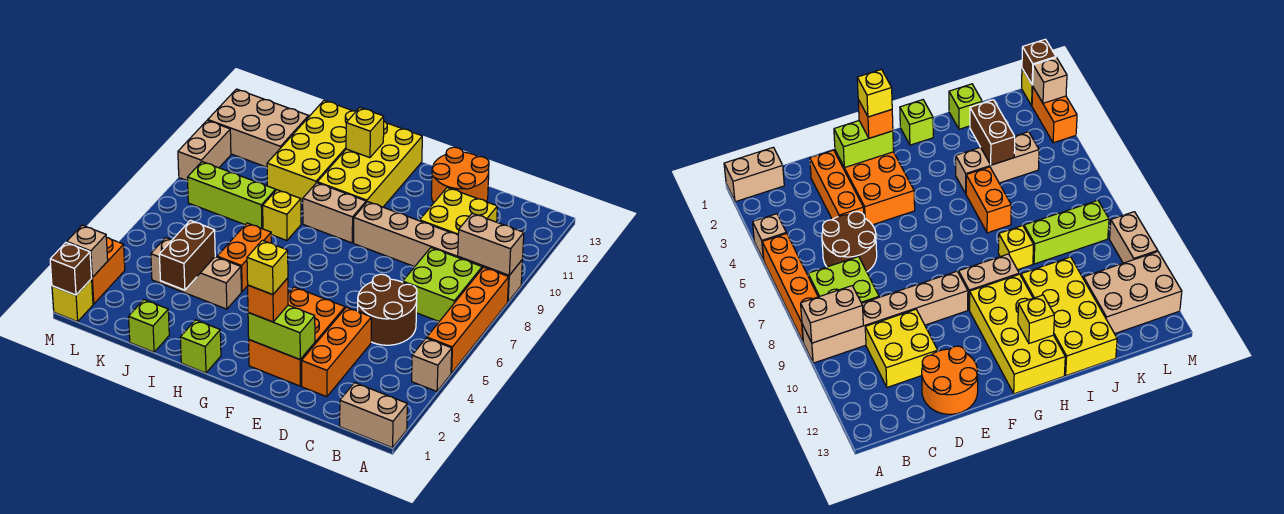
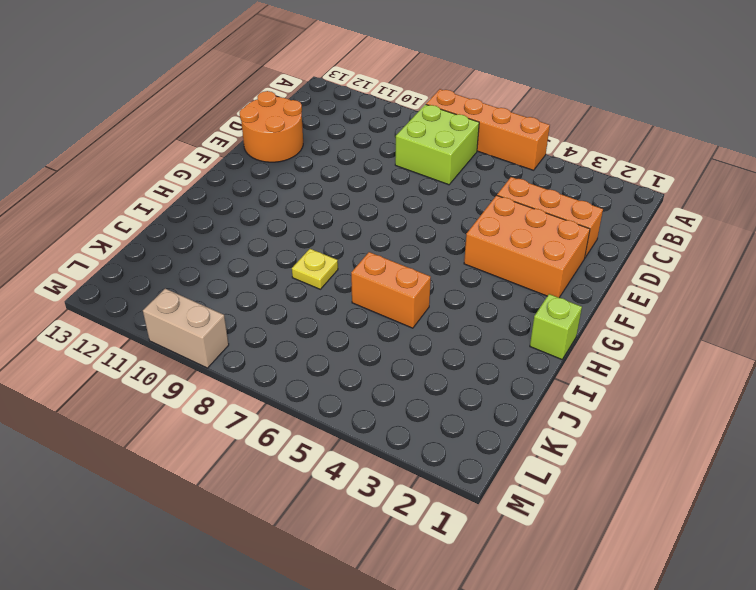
yellow plate I8 level 1 -> yellow brick I8 level 1
none -> tan brick A1:B1 level 1
none -> tan brick A4 level 1
none -> tan brick A9:F9 level 1
none -> brown round brick C5:D6 level 1

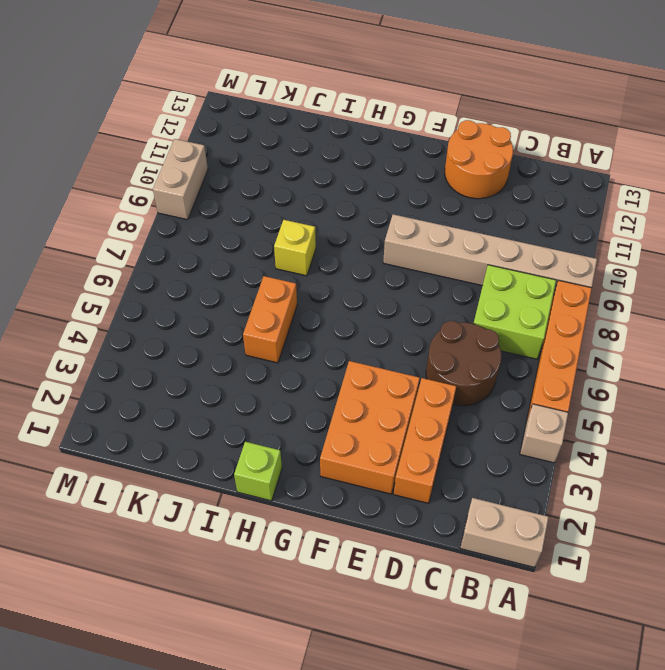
none -> yellow brick C10:D11 level 1
none -> tan brick G9:H9 level 1
none -> yellow brick G10:H13 level 1
none -> tan brick I4:K4 level 1

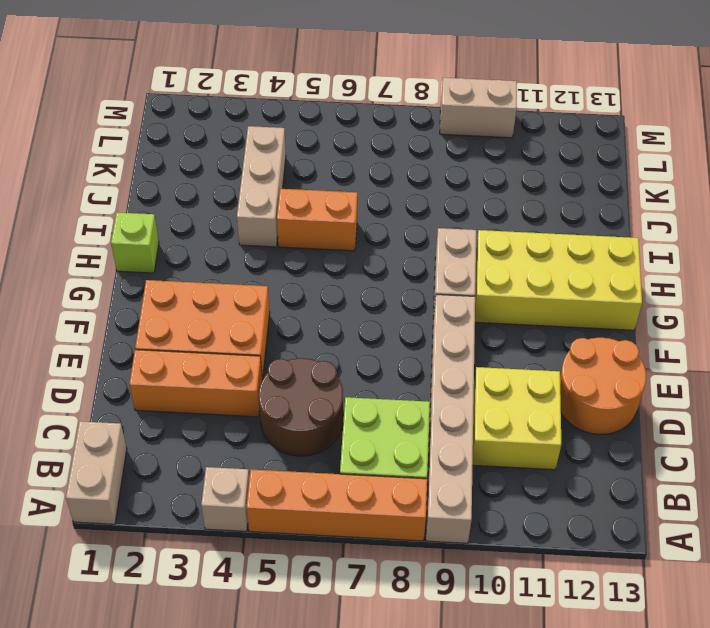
none -> yellow brick I8 level 1
none -> yellow brick I10:J13 level 1
none -> lime brick J1 level 1
none -> lime brick J8:L8 level 1

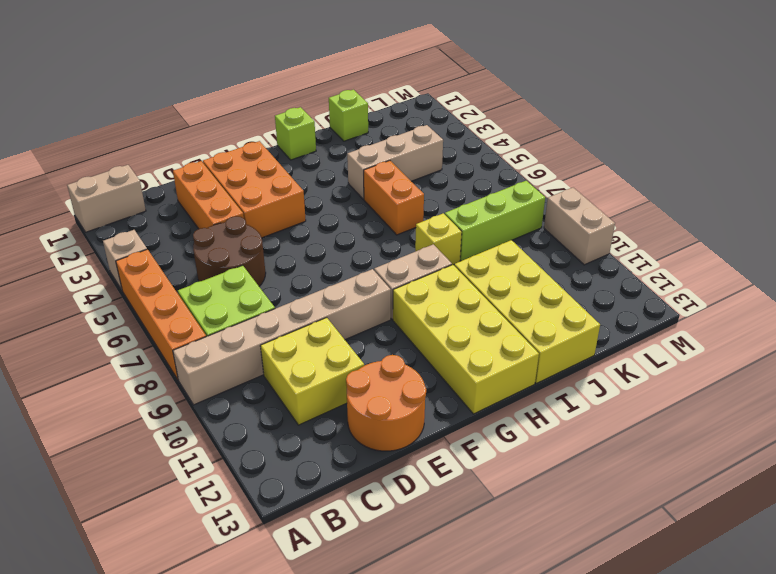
none -> tan brick K11:M12 level 1
none -> yellow brick M1 level 1
none -> orange brick M2:M3 level 1
none -> tan brick A9:B9 level 2

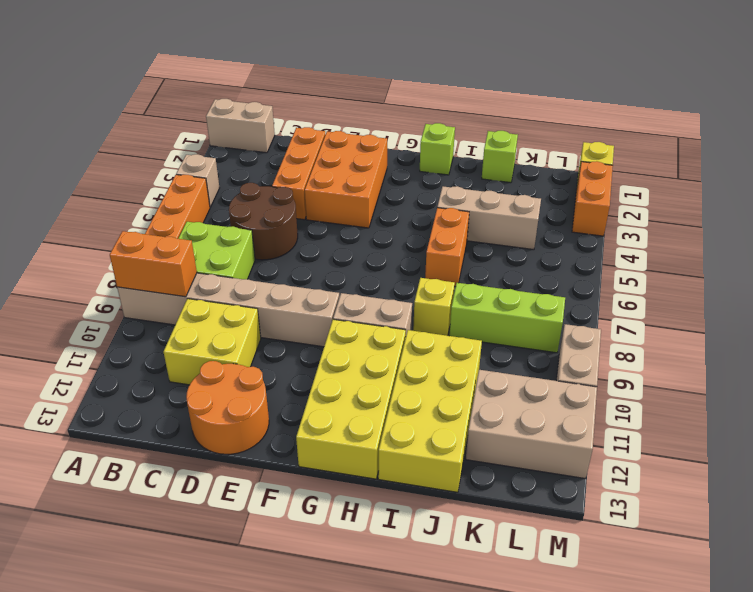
orange brick A9:B9 level 2 -> tan brick A9:B9 level 2
none -> lime brick E2:F2 level 2
none -> yellow brick H12 level 2
none -> brown brick J3:J4 level 2
none -> brown brick M1 level 2

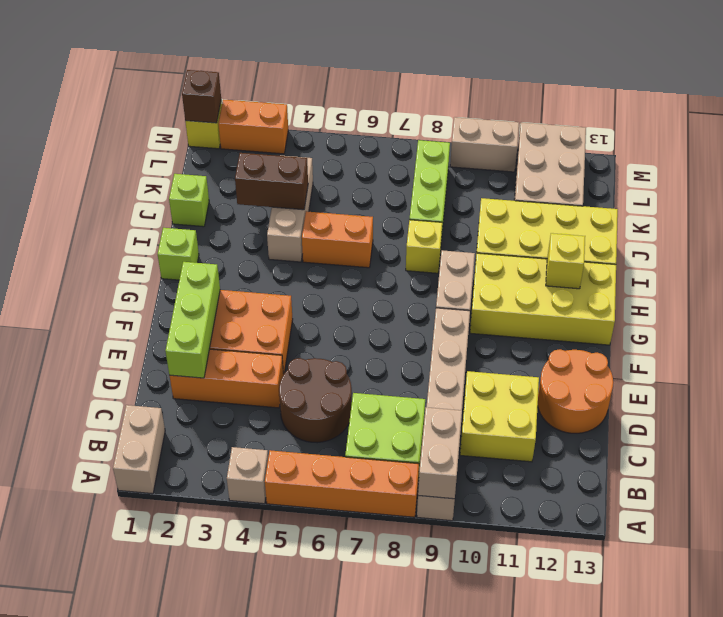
lime brick D2:F2 level 2 -> lime brick E2:F2 level 2
none -> tan brick M2 level 2
none -> orange brick F2 level 3
none -> yellow brick F2 level 4

